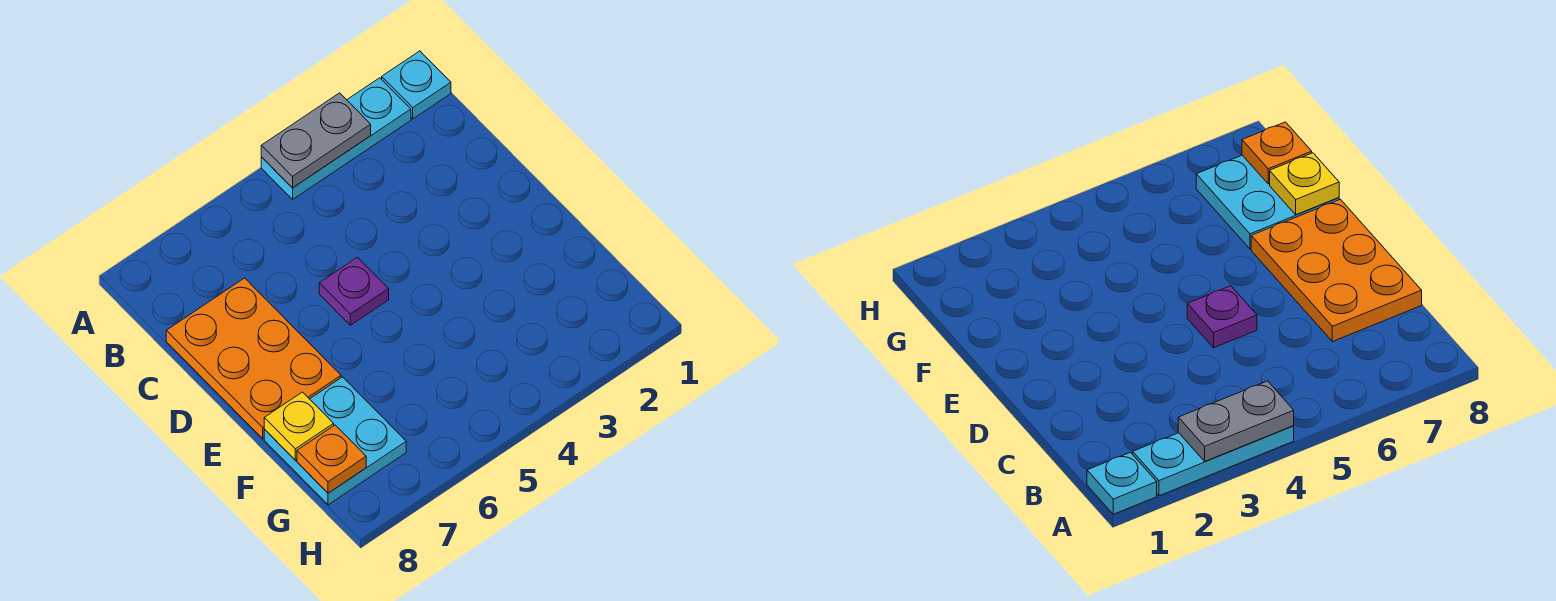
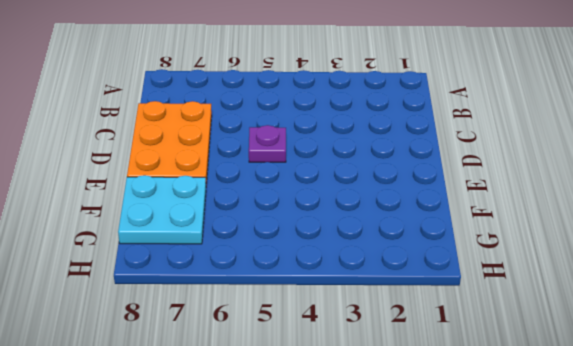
none -> cyan plate A1 level 1
none -> cyan plate A2:A4 level 1

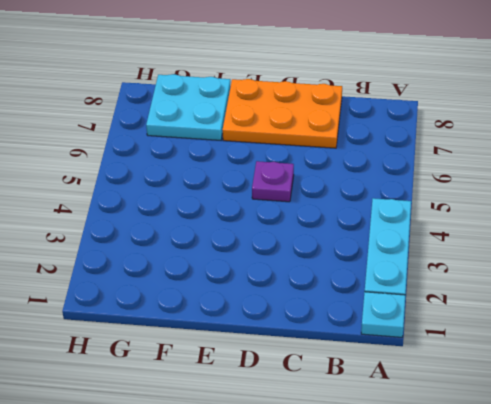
none -> grey plate A3:A4 level 2
none -> yellow plate F8 level 2

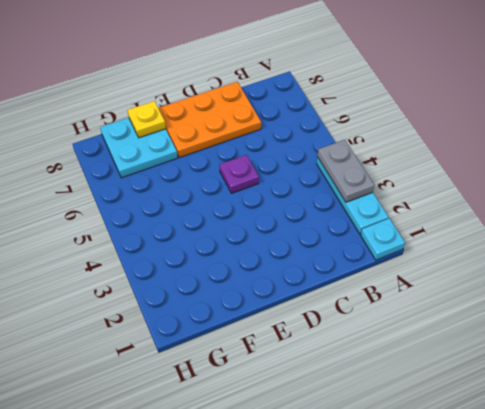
none -> orange plate G8 level 2

